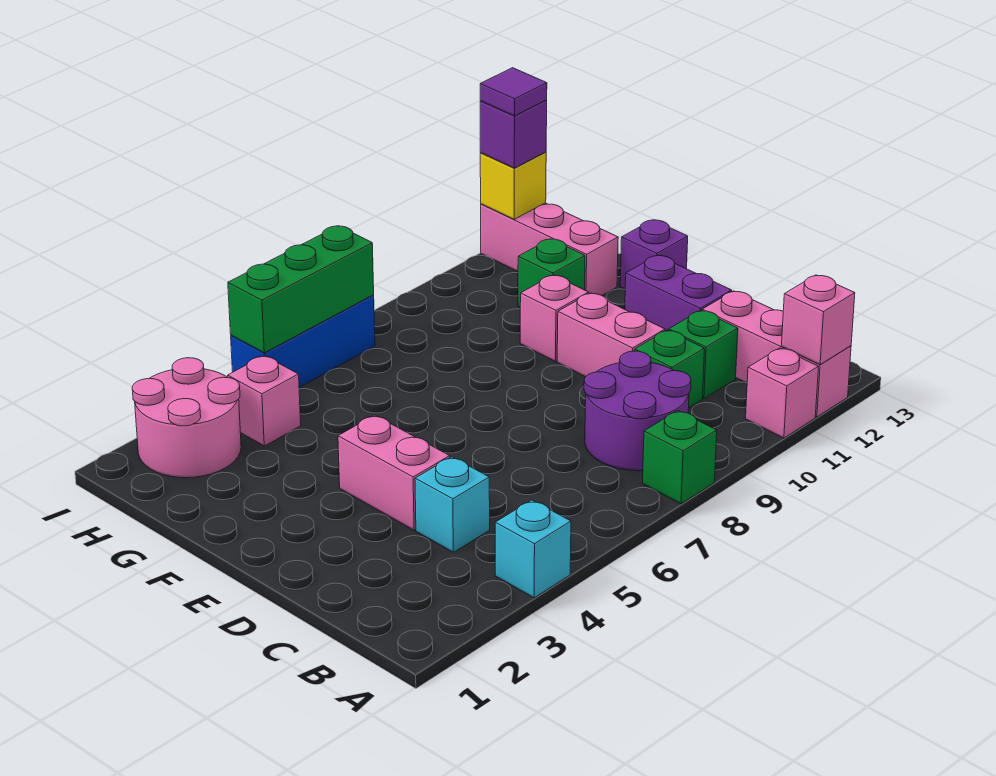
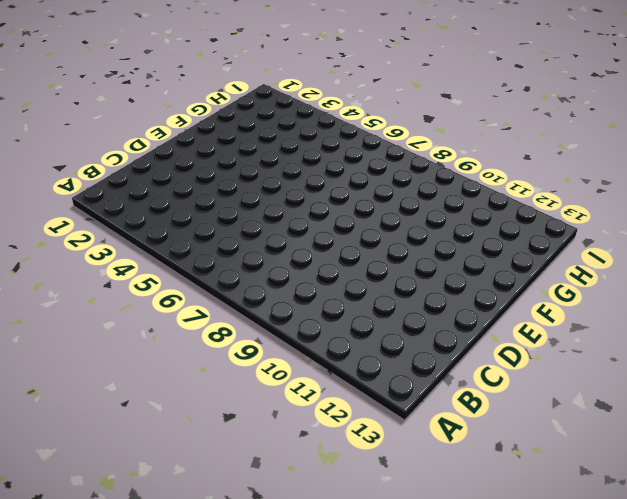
none -> cyan brick A4 level 1
none -> green brick A8 level 1
none -> pink brick A11 level 1

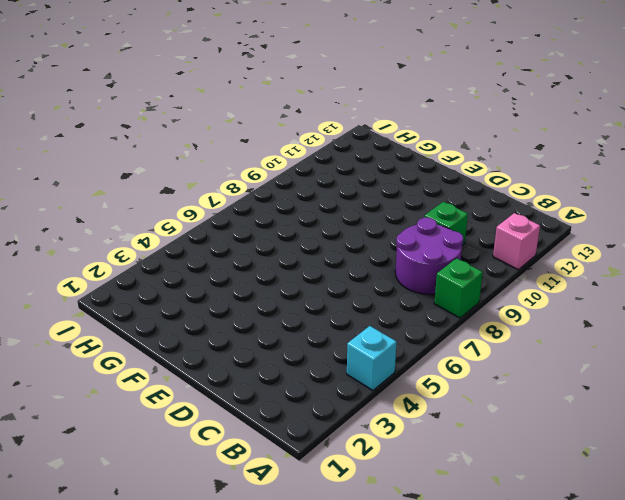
none -> pink brick A12:C12 level 1
none -> cyan brick C4 level 1
none -> green brick C11 level 1

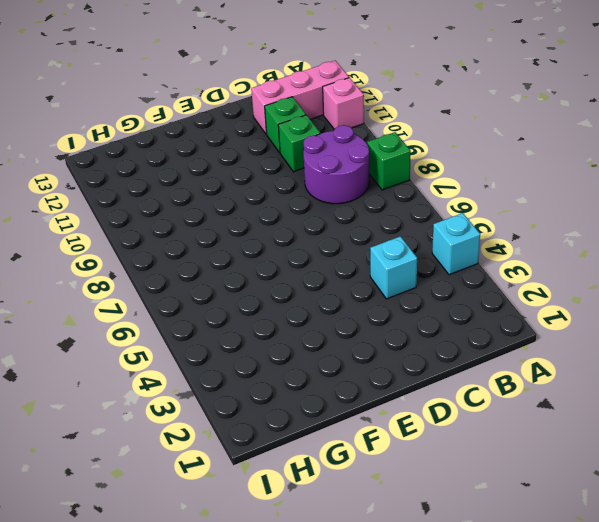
none -> pink brick D4:E4 level 1
none -> pink brick D10:E10 level 1
none -> purple brick D12:E12 level 1

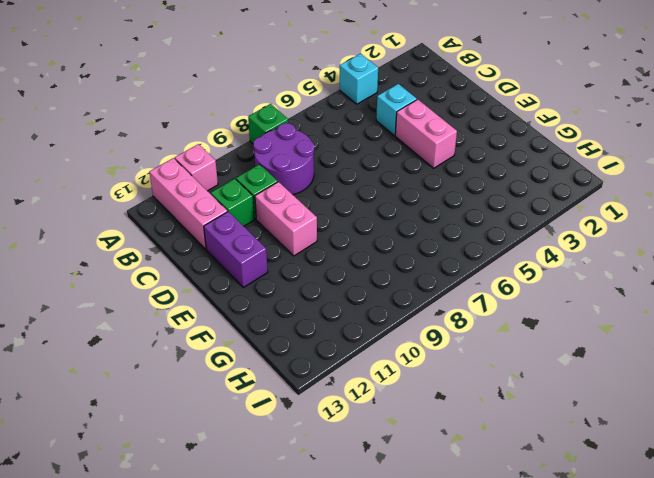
none -> pink brick F10 level 1
none -> purple brick F13 level 1
none -> green brick G11 level 1

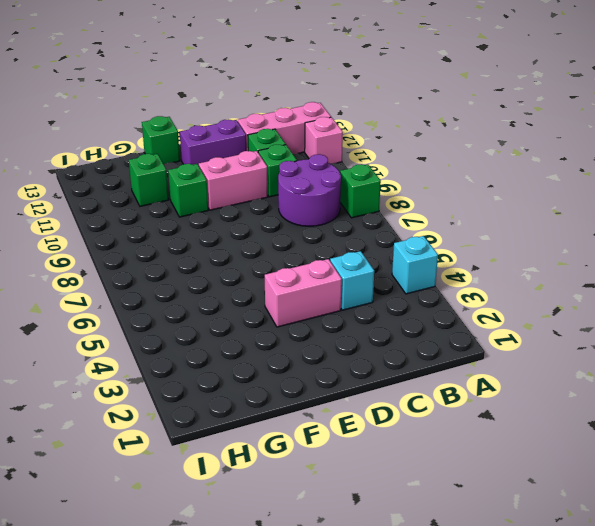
green brick F10 level 1 -> pink brick F10 level 1
green brick F13 level 1 -> purple brick F13 level 1
none -> pink brick G12:I12 level 1
none -> pink round brick H2:I3 level 1
none -> pink brick H4 level 1

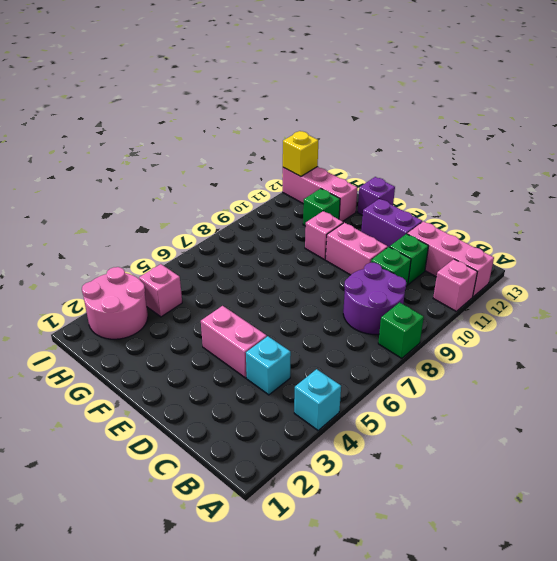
none -> blue brick I5:I7 level 1
none -> pink brick A12 level 2
none -> green brick I5:I7 level 2

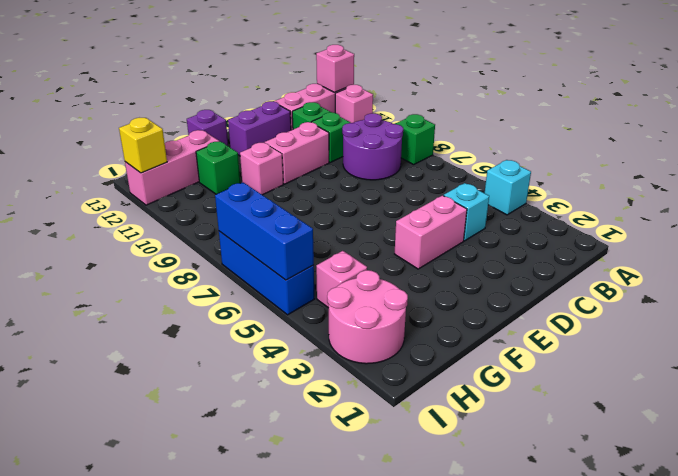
blue brick I5:I7 level 2 -> green brick I5:I7 level 2
none -> purple brick I12 level 3
none -> purple tile I12 level 4

